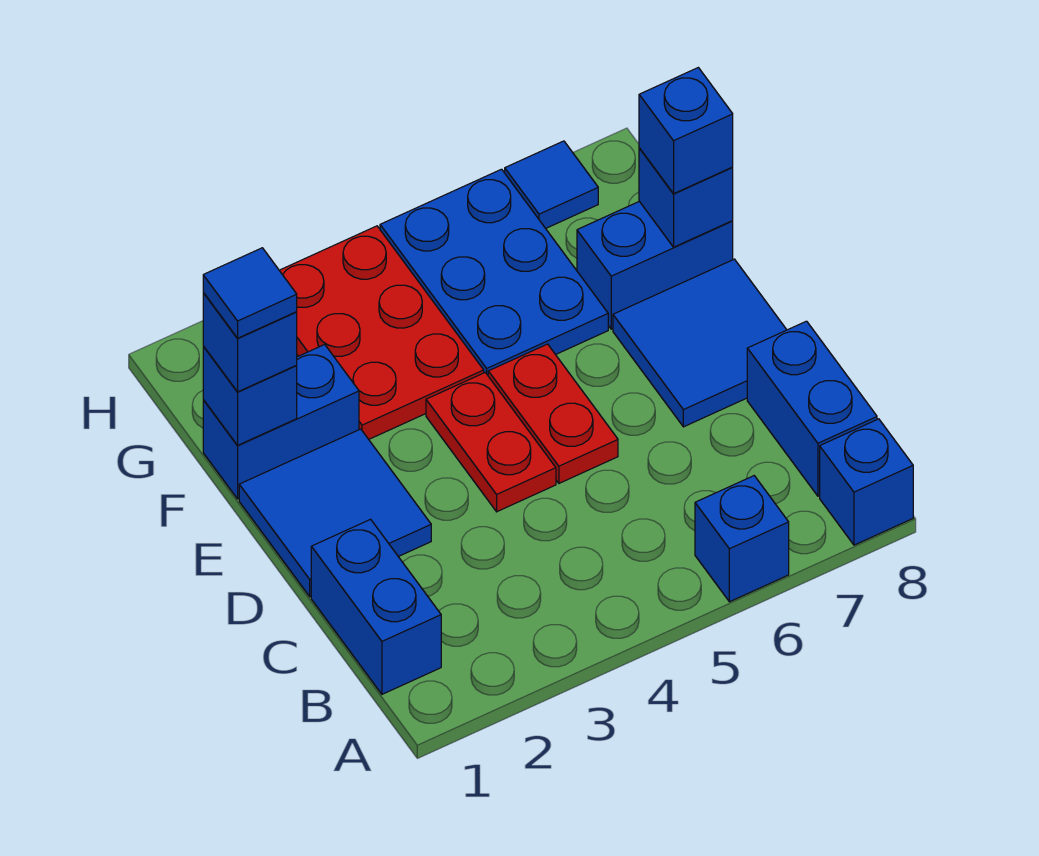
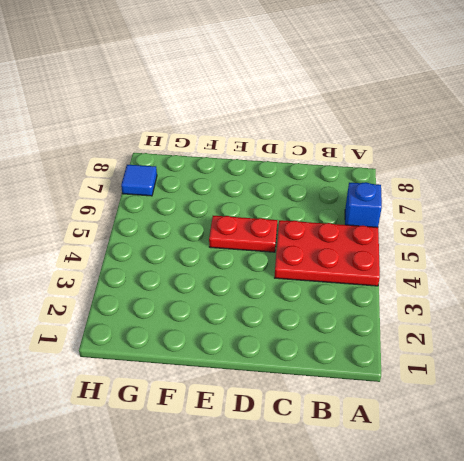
red plate A4:C5 level 1 -> red plate F3:H4 level 1
none -> blue brick A8 level 1
none -> blue brick B1:C1 level 1
none -> blue brick B8:C8 level 1

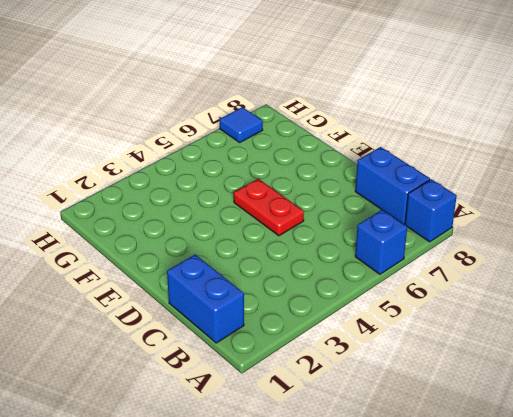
none -> blue tile D1:E2 level 1
none -> red plate D4:E4 level 1
none -> blue tile D7:E8 level 1

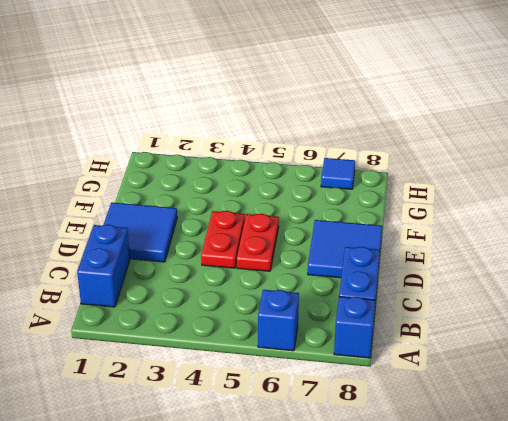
none -> blue brick F1:F2 level 1
none -> red plate F3:H4 level 1
none -> blue plate F5:H6 level 1

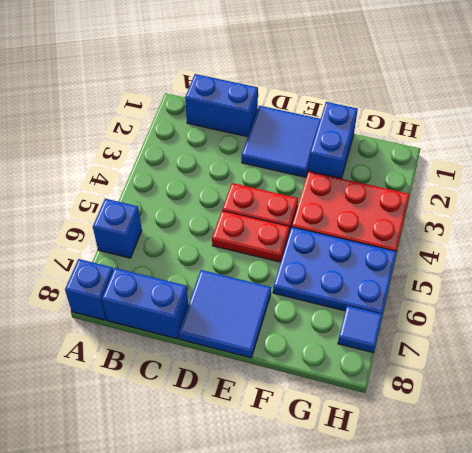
none -> blue brick F7:F8 level 1
none -> blue brick F1 level 2
none -> blue brick F8 level 2

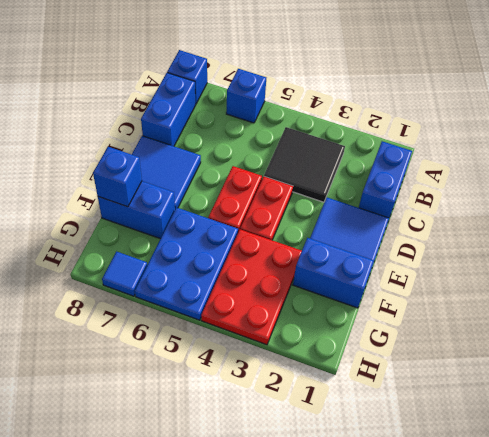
black tile B3:C4 level 1 -> none
none -> blue brick F1 level 2
none -> blue brick F1 level 3
none -> blue brick F8 level 3

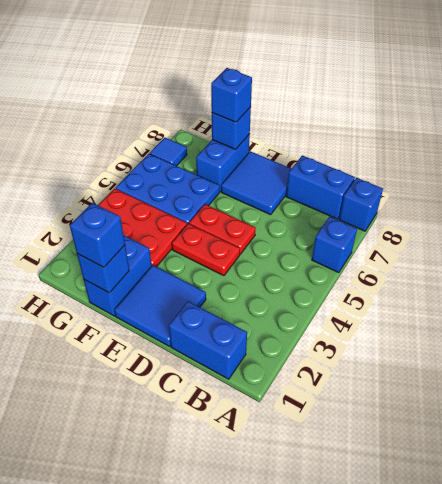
none -> blue tile F1 level 4

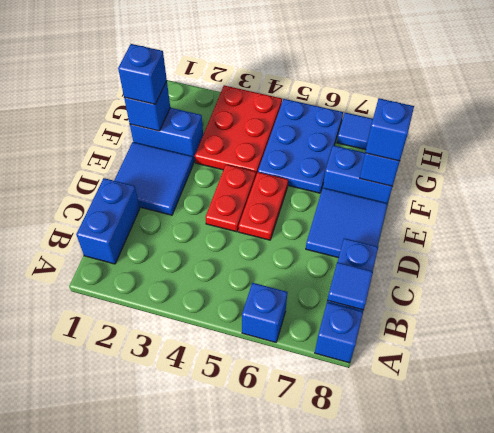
blue tile B8 level 2 -> blue tile F1 level 4

